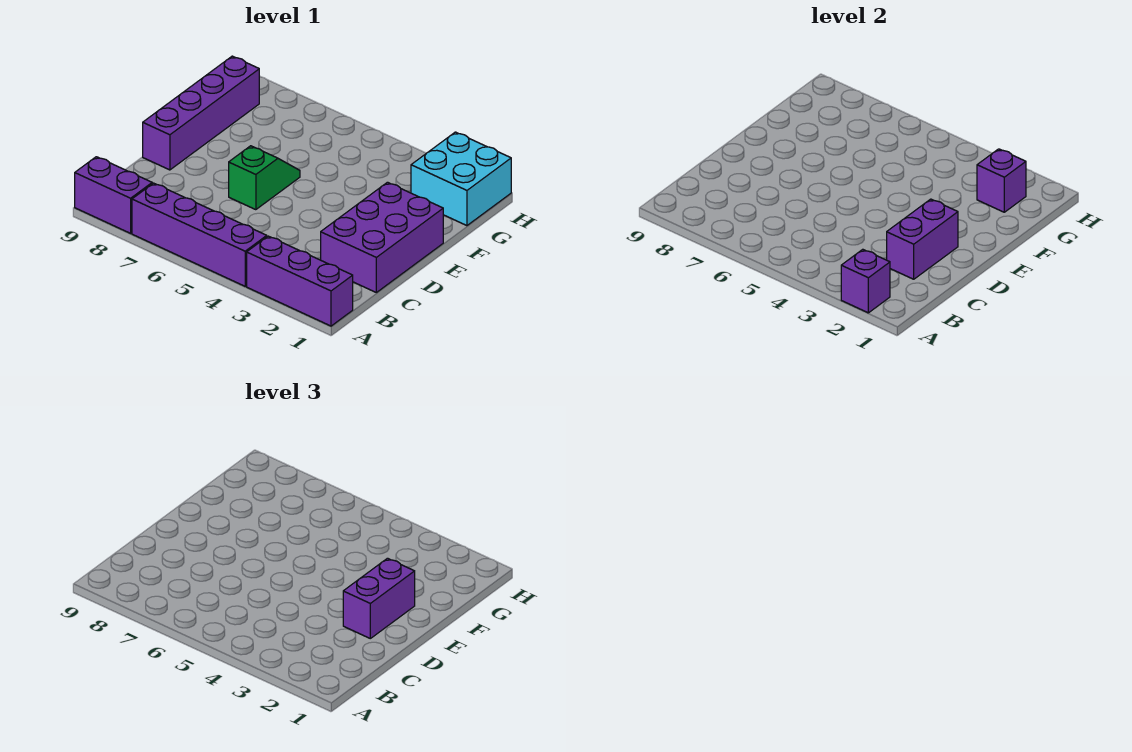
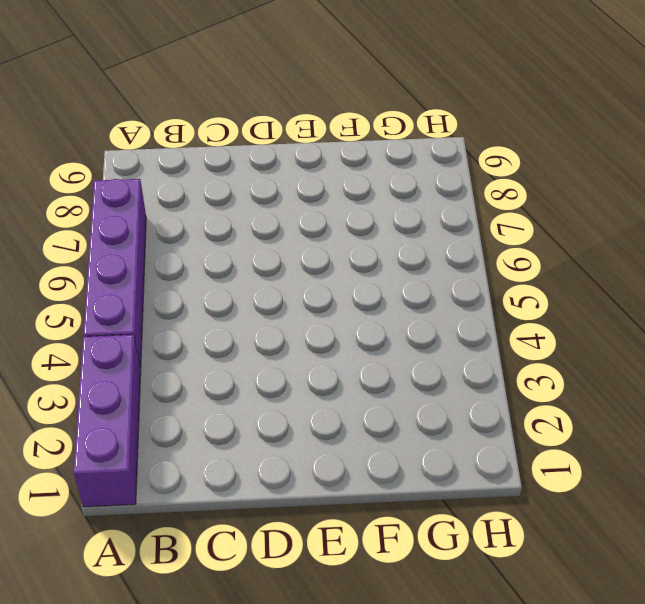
none -> purple brick A8:A9 level 1
none -> purple brick C1:E2 level 1

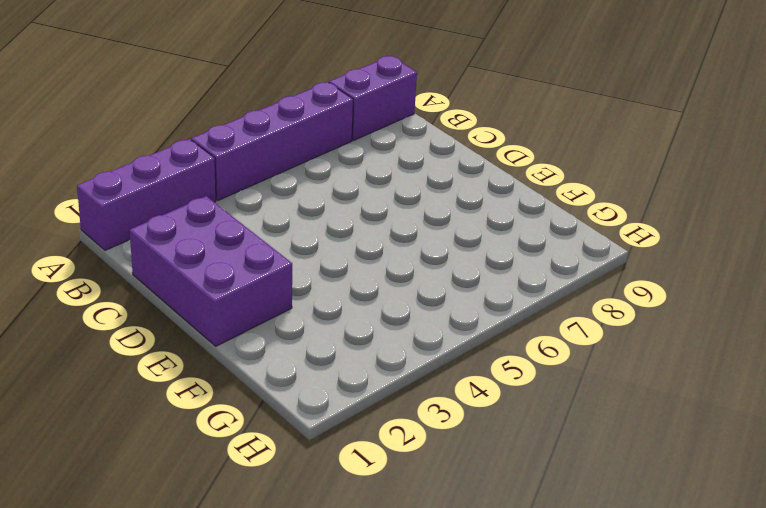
none -> green slope D6:E6 level 1 top D
none -> purple brick D9:G9 level 1

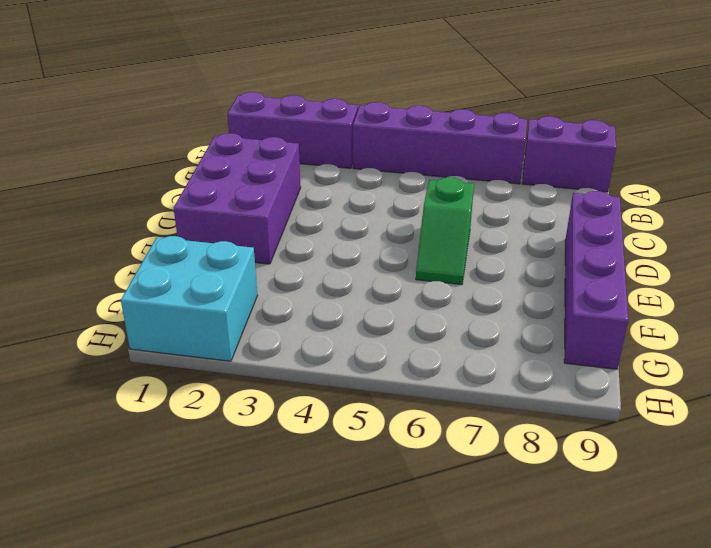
none -> purple brick A2 level 2
none -> purple brick C2:D2 level 2

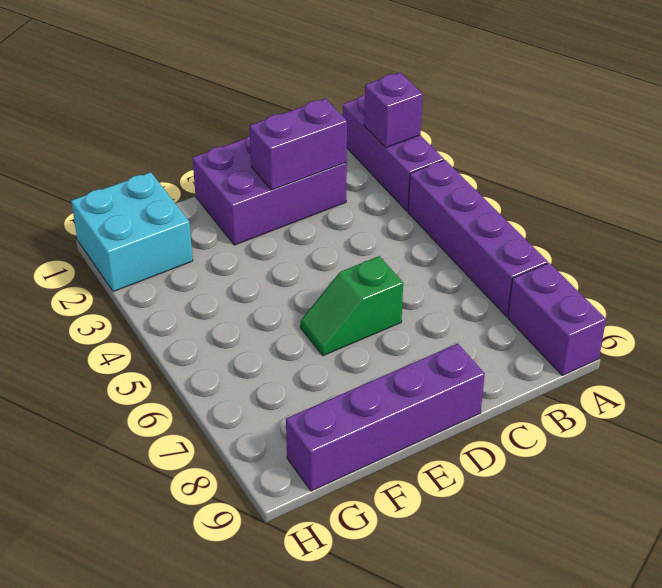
none -> purple brick G2 level 2
none -> purple brick D2:E2 level 3

